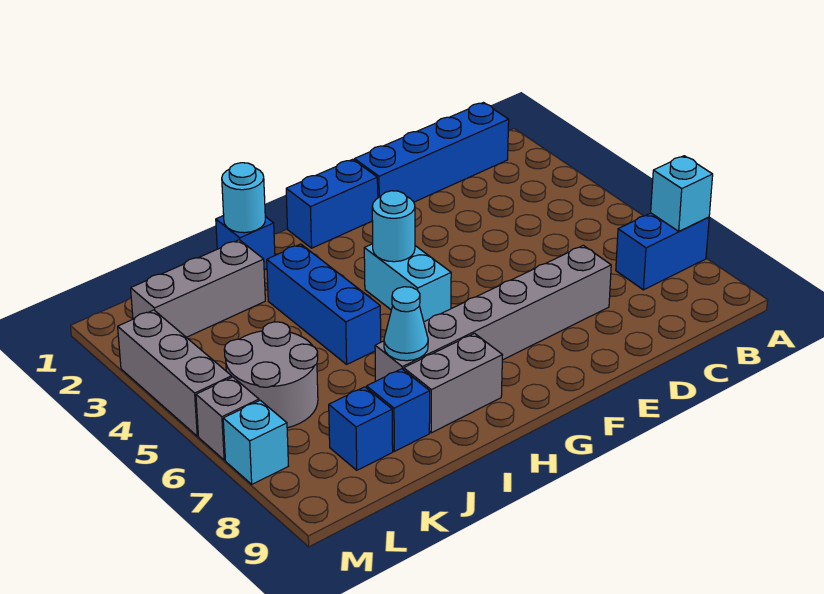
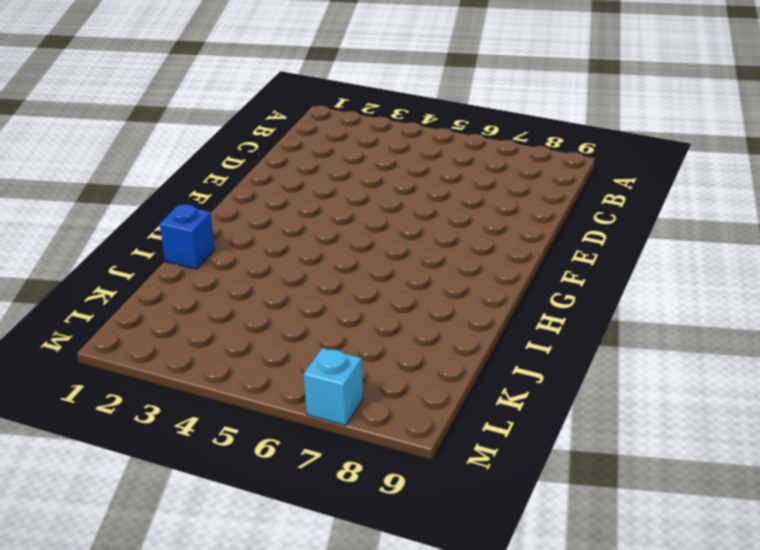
none -> blue brick A7:B7 level 1
none -> blue brick B1:E1 level 1
none -> grey brick D7:I7 level 1

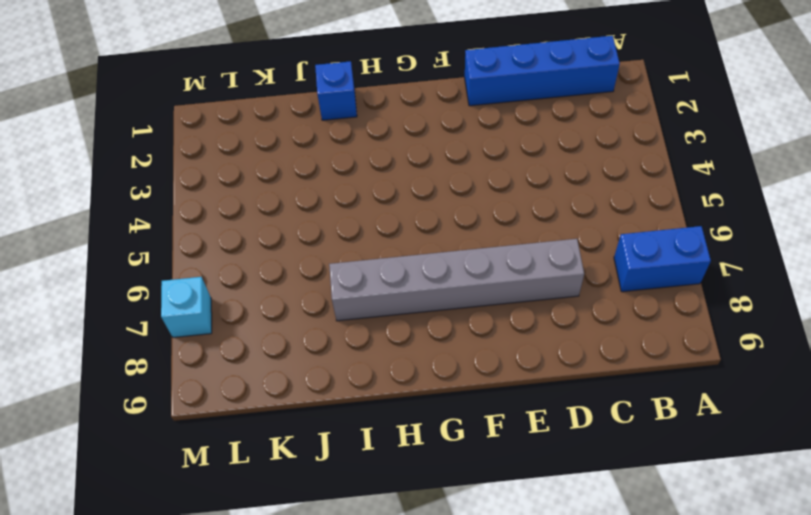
none -> blue brick F1:G1 level 1
none -> cyan brick G4:G5 level 1
none -> grey brick H8:I8 level 1

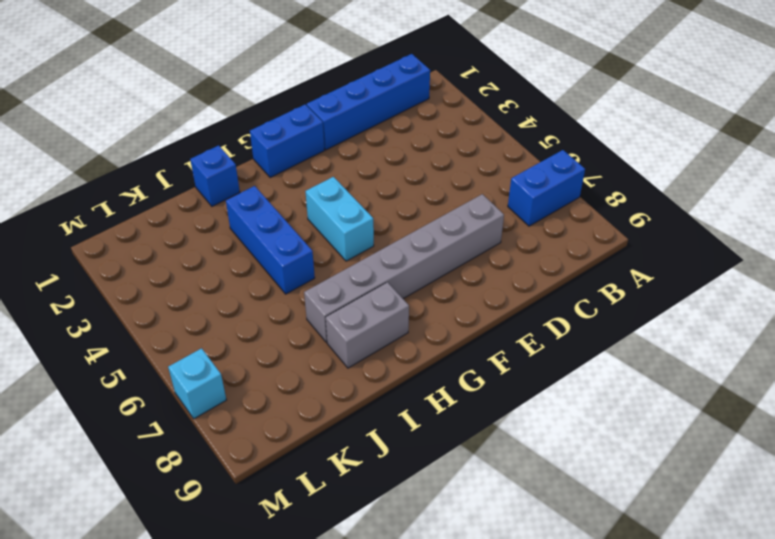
none -> grey brick J2:L2 level 1
none -> blue brick J8 level 1
none -> grey round brick K5:L6 level 1

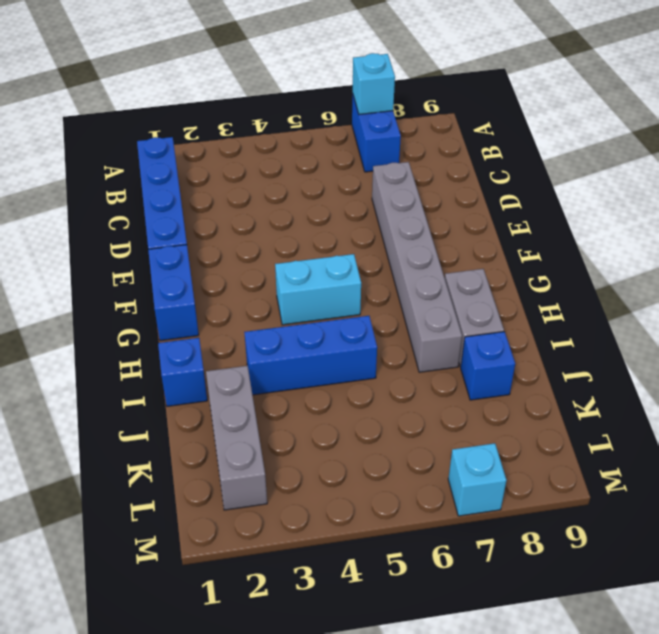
none -> grey round brick K5:L6 level 1
none -> blue brick K8 level 1
none -> grey brick M3:M5 level 1

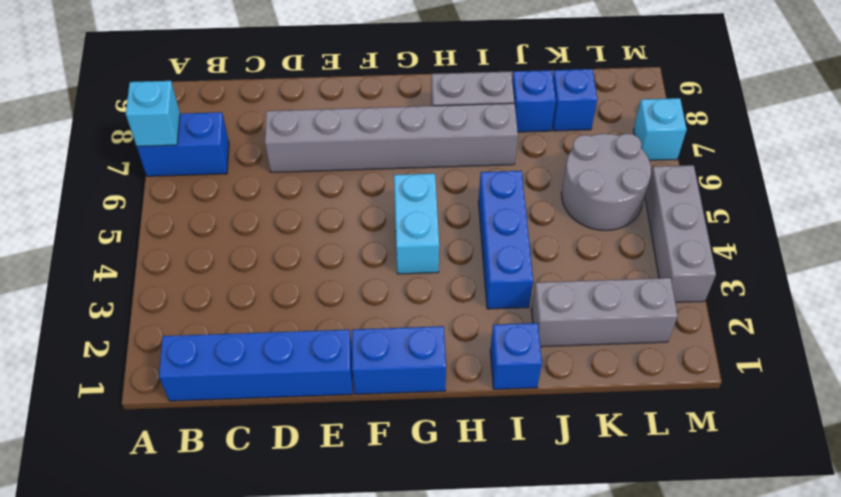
none -> grey brick M6 level 1
none -> cyan round brick G4 level 2
none -> cyan round brick I1 level 2

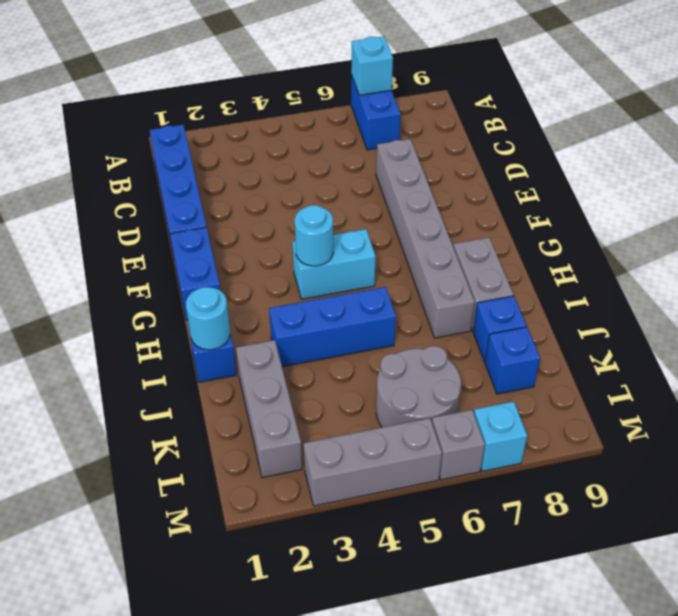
none -> cyan cone I7 level 2

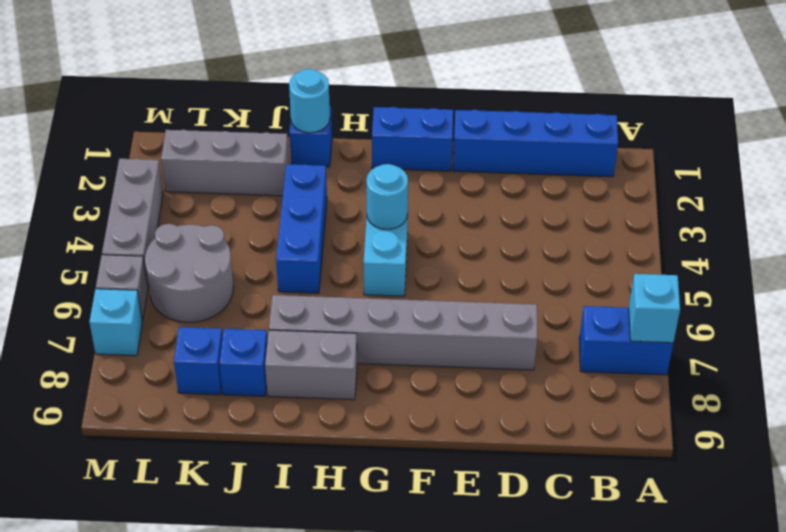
none -> cyan cone I7 level 2

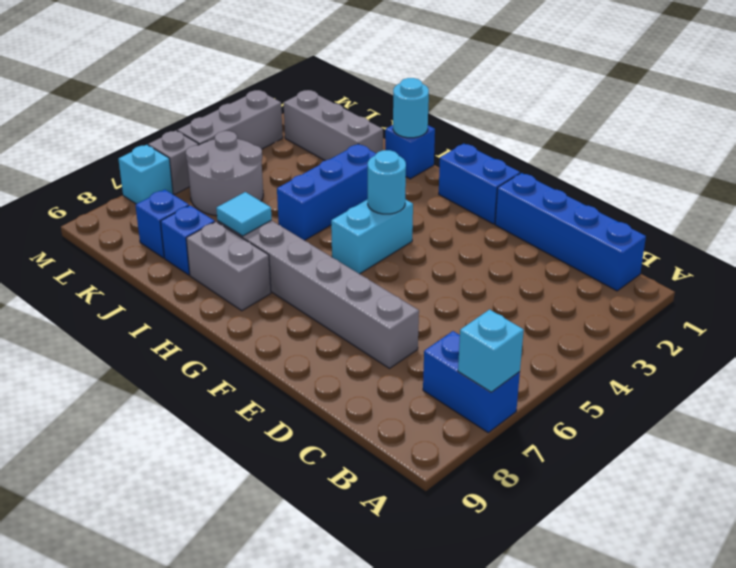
cyan tile I7 level 2 -> cyan cone I7 level 2

